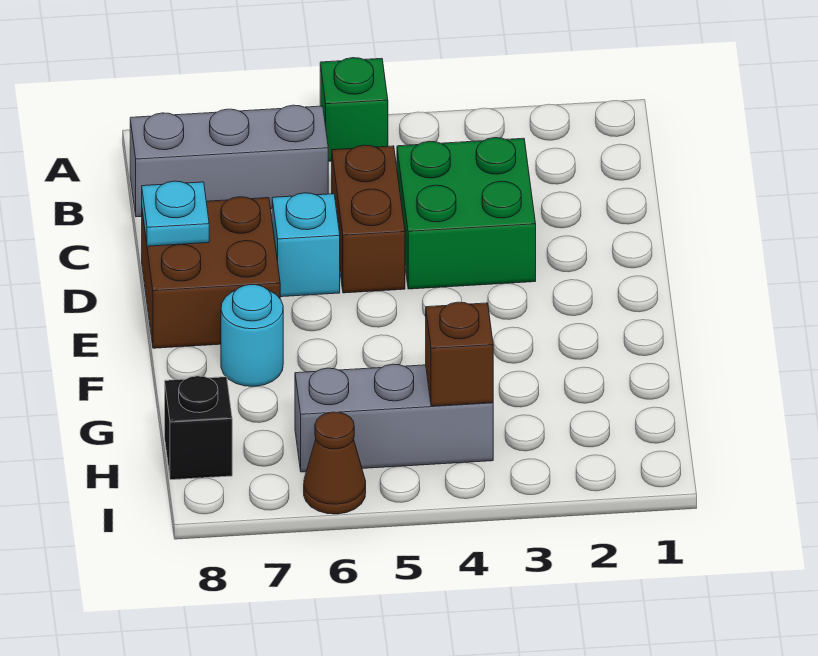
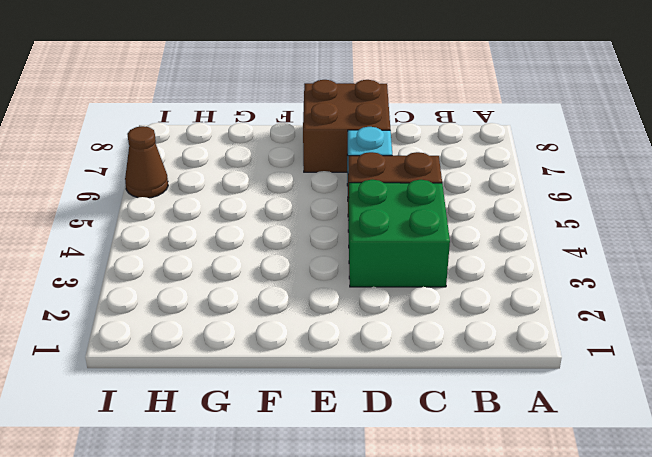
none -> green brick A5 level 1
none -> grey brick B6:B8 level 1
none -> cyan round brick F7 level 1

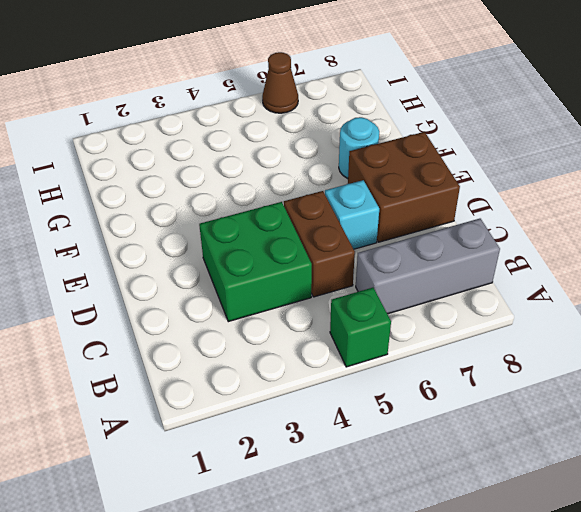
none -> grey brick H4:H6 level 1
none -> black brick H8 level 1
none -> cyan plate D8 level 2

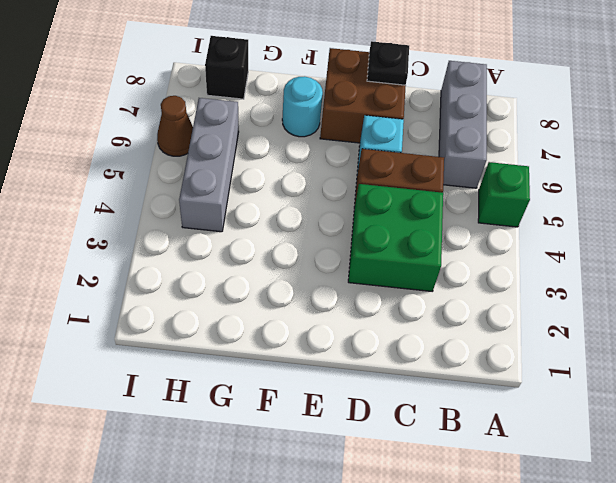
black plate D8 level 2 -> cyan plate D8 level 2
none -> brown brick H4 level 2

